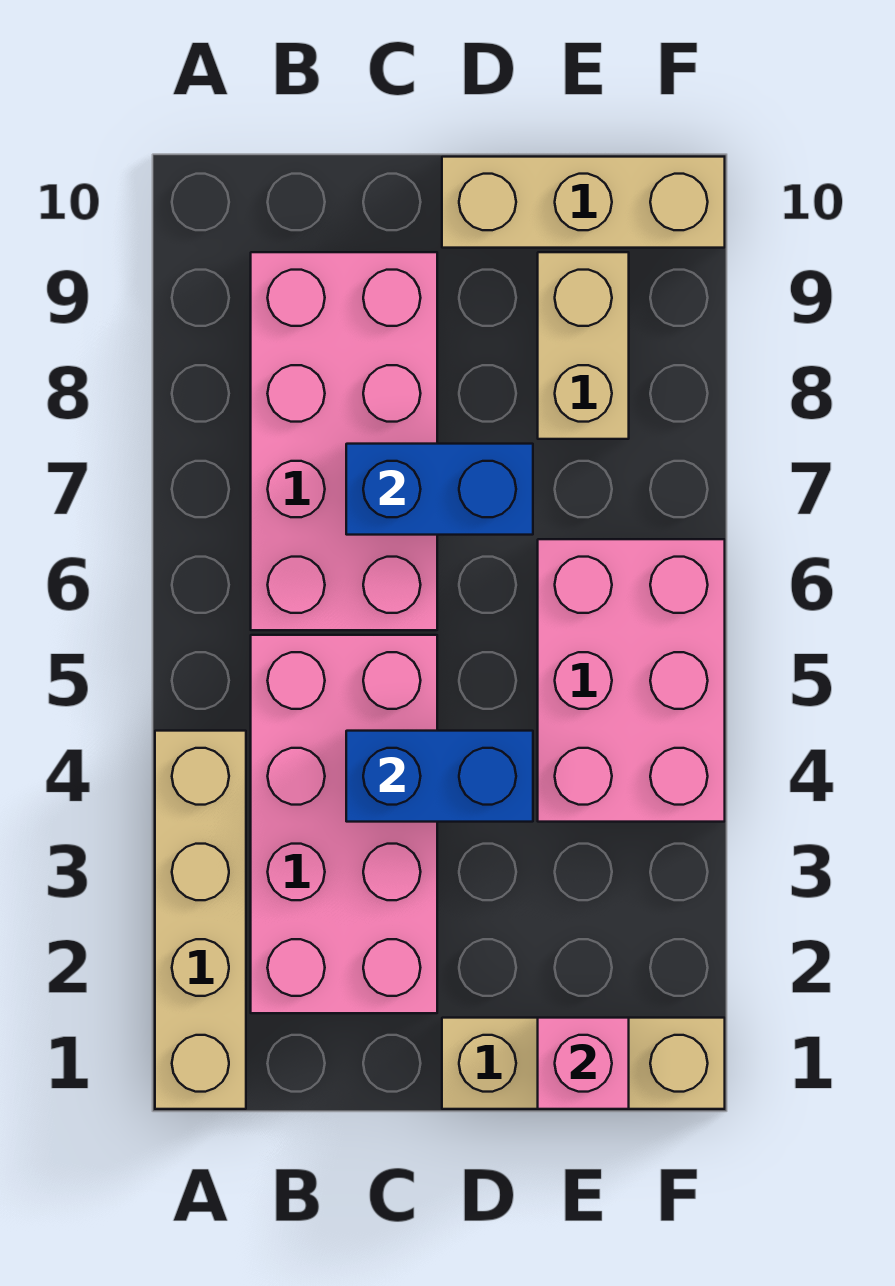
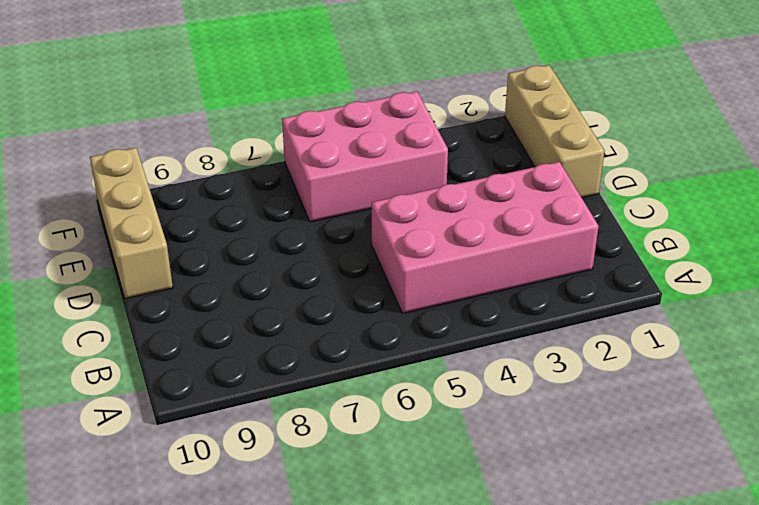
none -> tan brick A1:A4 level 1
none -> pink brick B6:C9 level 1

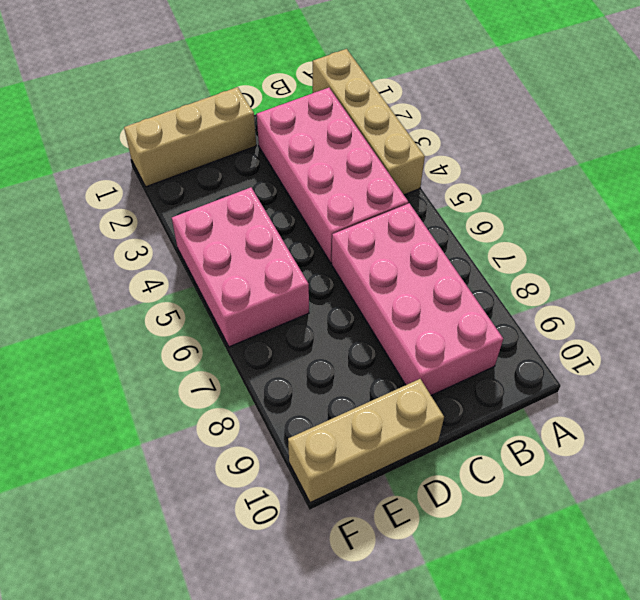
none -> tan brick E8:E9 level 1
none -> blue brick C4:D4 level 2

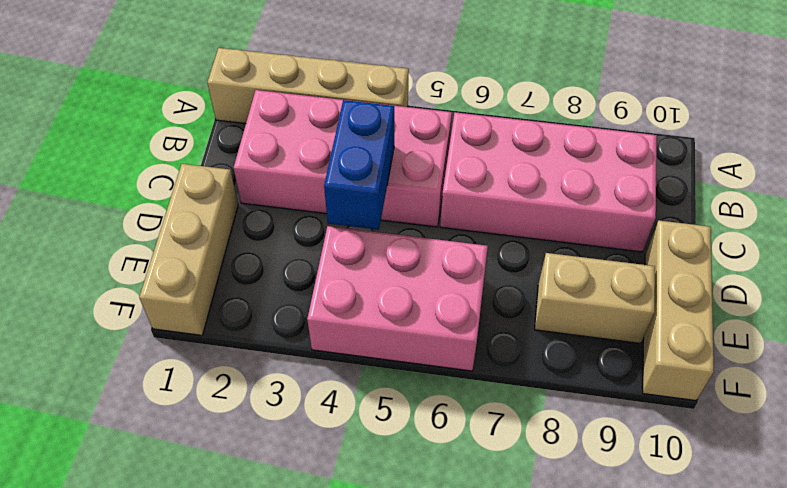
none -> blue brick C7:D7 level 2
none -> pink brick E1 level 2

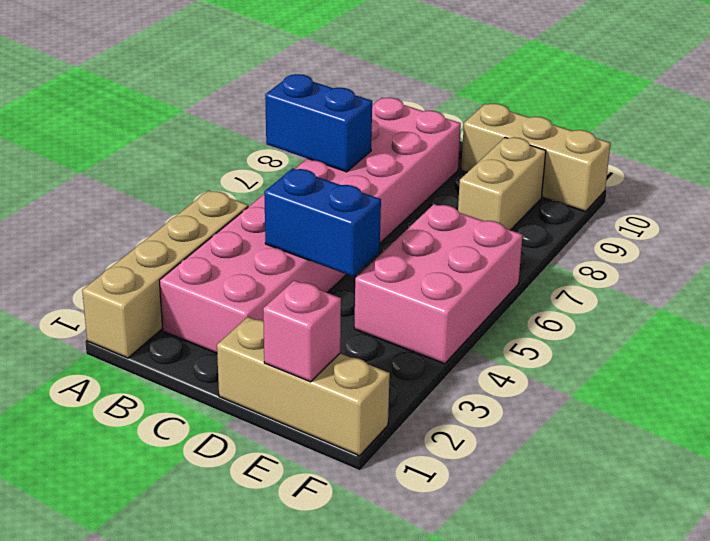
blue brick A7:B7 level 2 -> blue brick C7:D7 level 2

